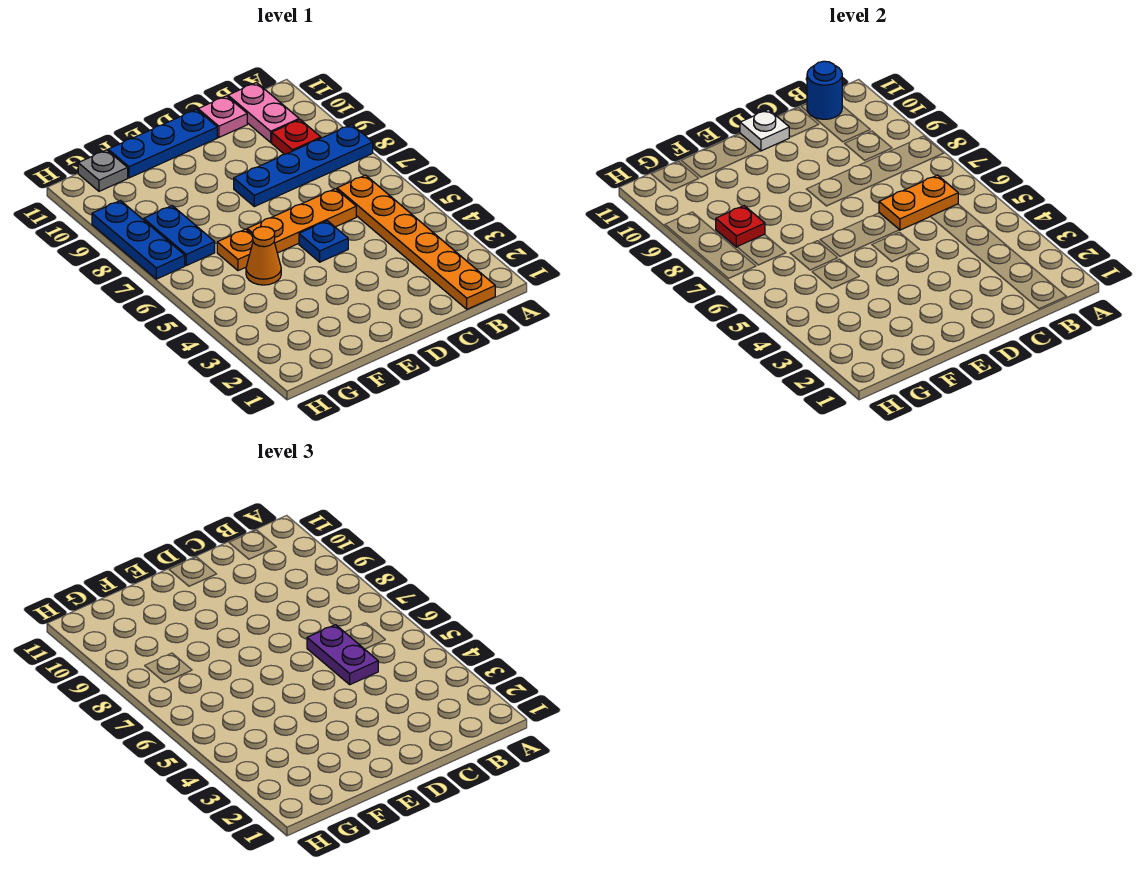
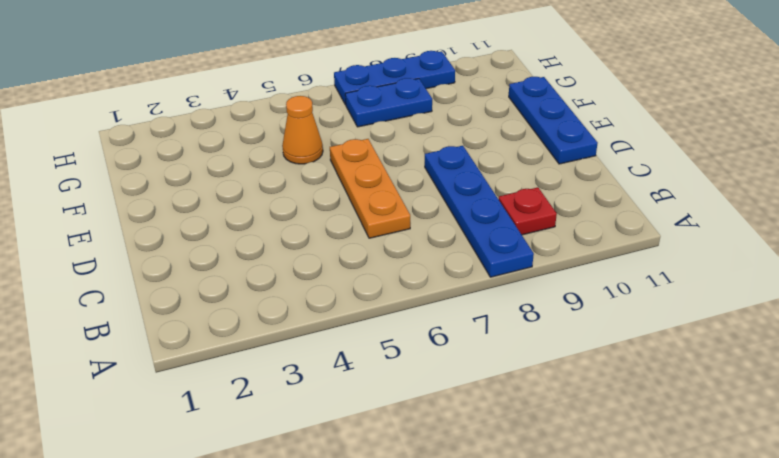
none -> orange plate B1:B6 level 1
none -> pink plate B10:B11 level 1
none -> pink plate C11 level 1

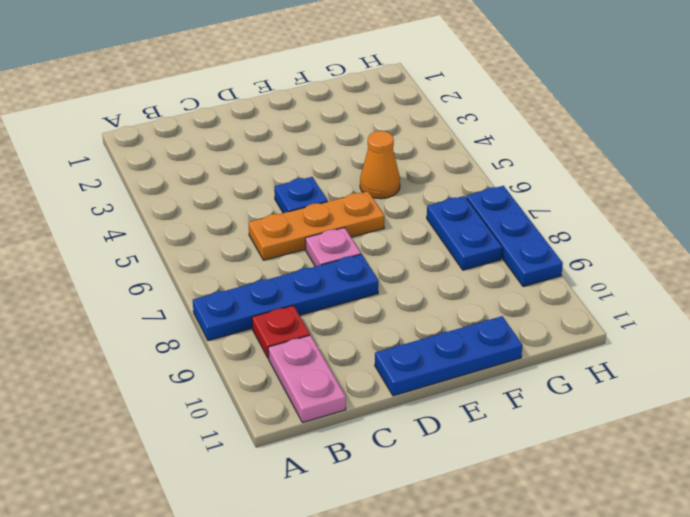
pink plate D7 level 1 -> pink plate C11 level 1
none -> orange plate B1:B6 level 1
none -> orange plate F6 level 1
none -> grey plate G11 level 1

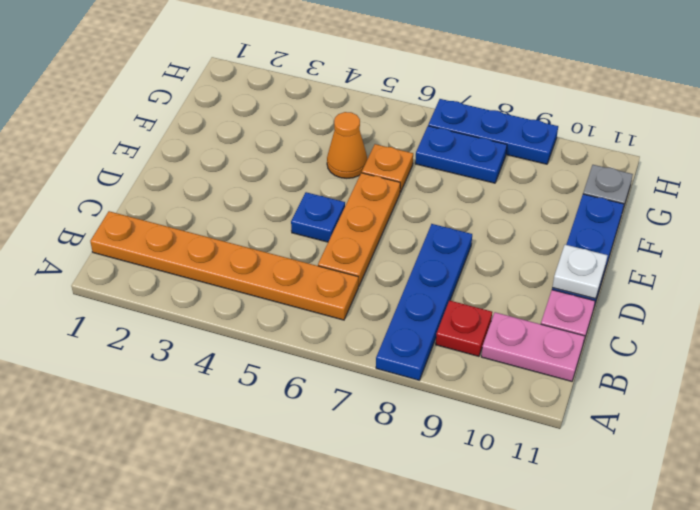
none -> orange plate B6:C6 level 2
none -> blue round brick B11 level 2
none -> red plate G8 level 2

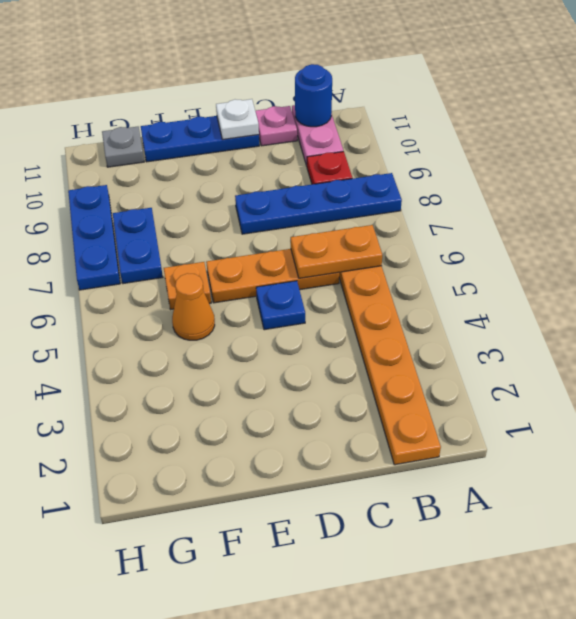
none -> red plate G8 level 2
none -> purple plate C5:C6 level 3

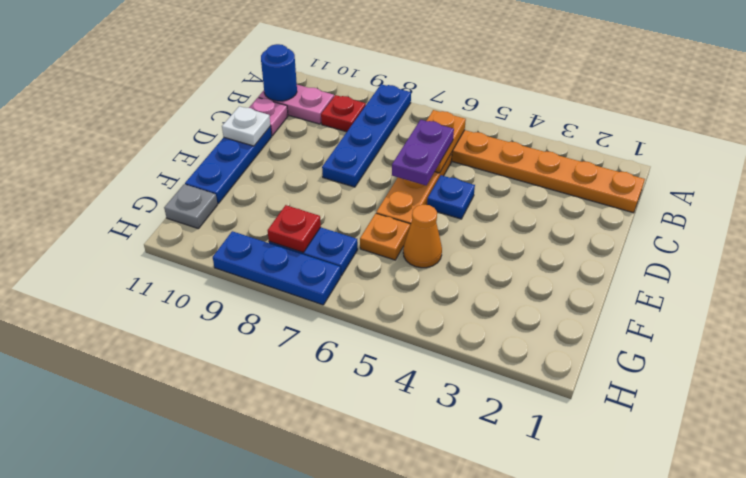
purple plate C6:D6 level 3 -> purple plate C5:C6 level 3

